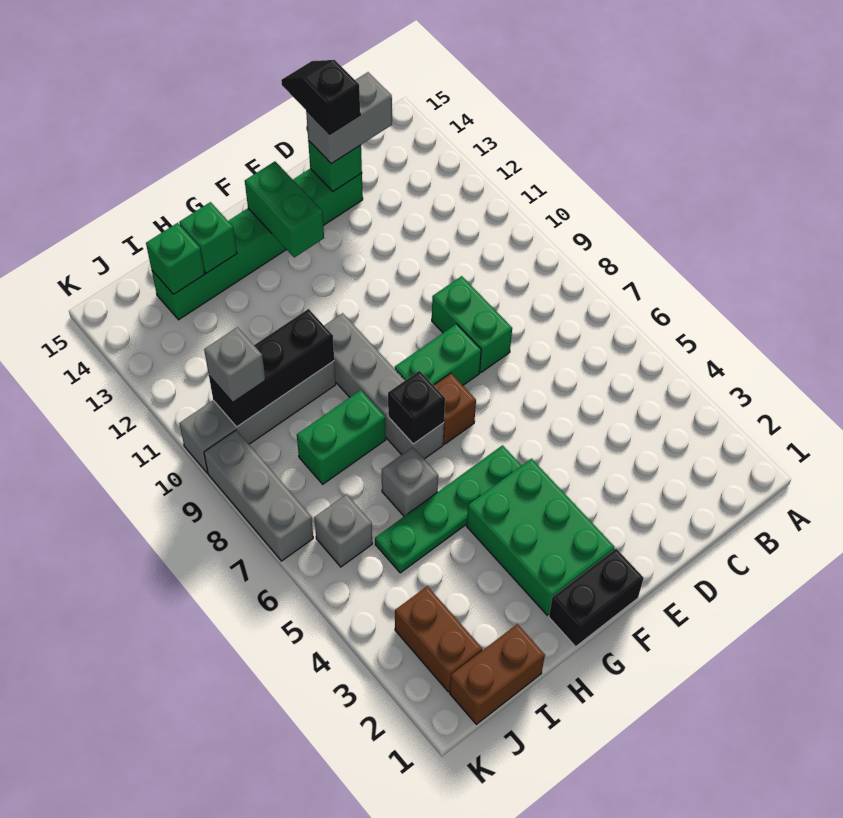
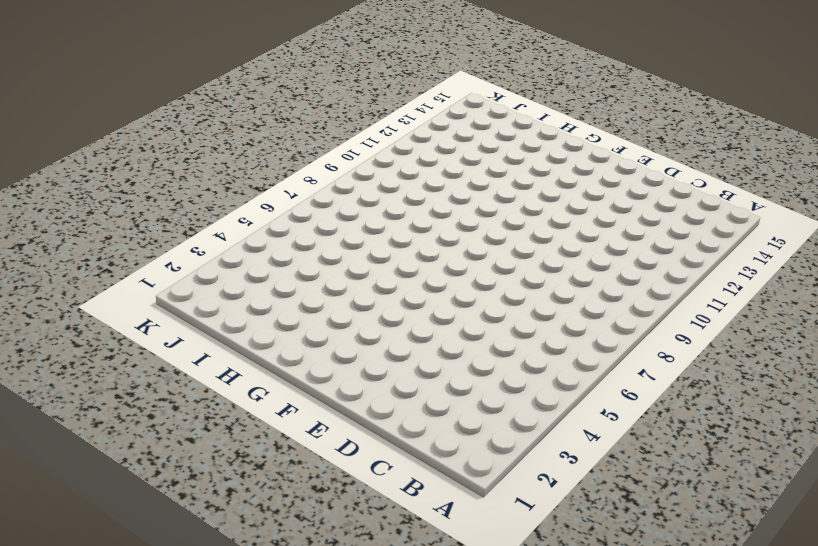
none -> green brick D8:D9 level 1
none -> green brick D14:I14 level 1
none -> green brick E8:F8 level 1

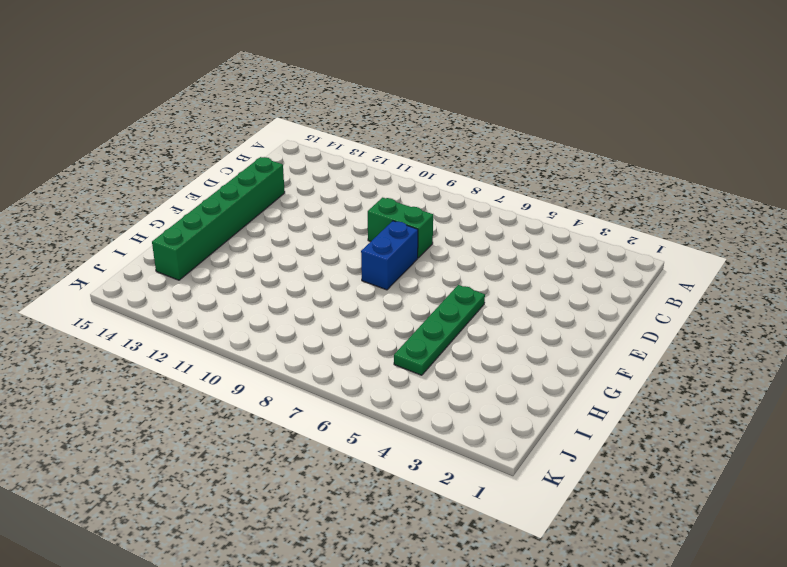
blue brick E8:F8 level 1 -> green brick E8:F8 level 1
none -> black brick F1:G1 level 1
none -> green brick F2:G4 level 1
none -> brown brick F7 level 1

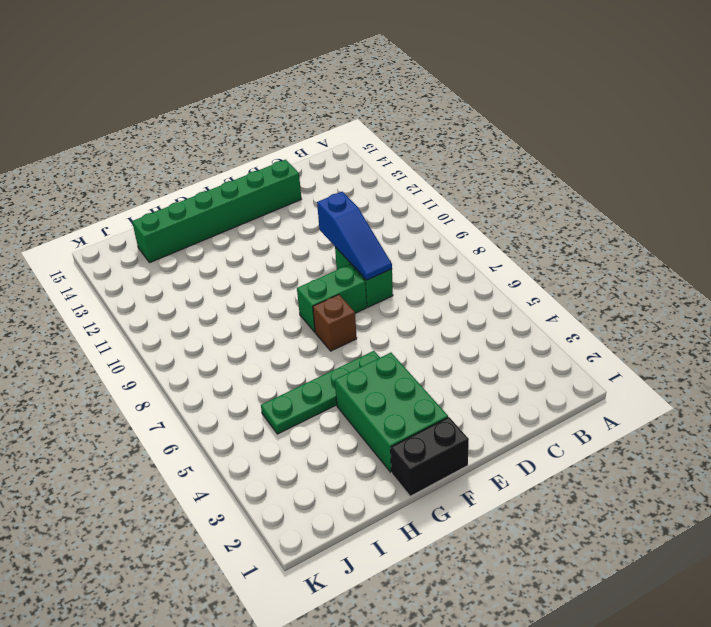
blue slope D8:D10 level 2 top 10 -> none
none -> grey brick G7:G10 level 1
none -> grey brick H6 level 1
none -> green brick H8:I8 level 1

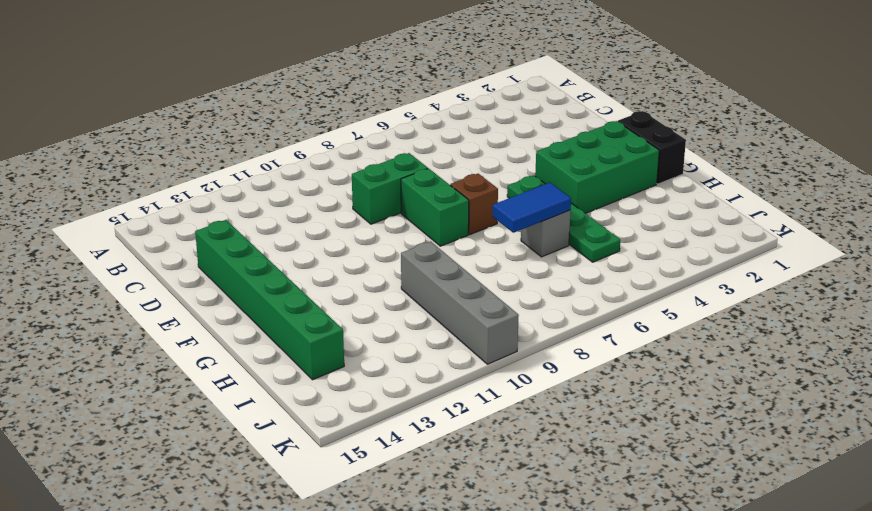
blue tile H6:H7 level 2 -> none
none -> grey brick G7:G10 level 1
none -> green brick H8:I8 level 1
none -> brown brick I1:J1 level 1

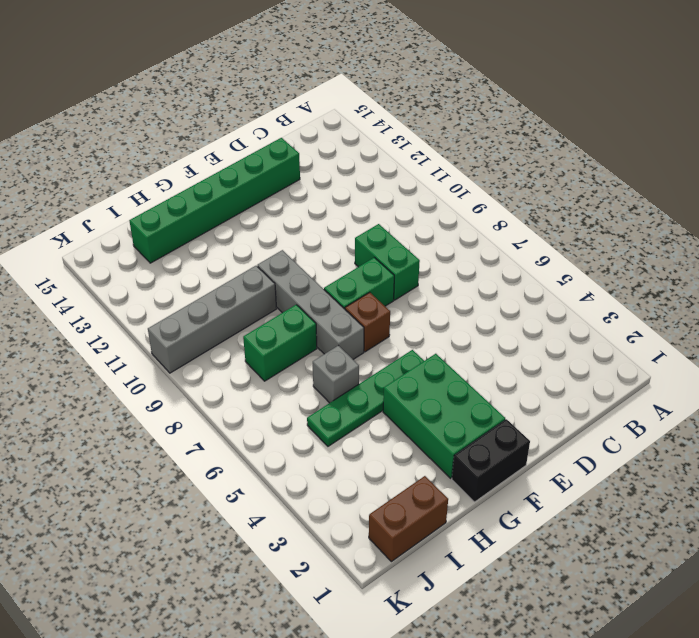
none -> brown brick J2:J3 level 1
none -> grey brick J6 level 1
none -> grey brick K7:K9 level 1

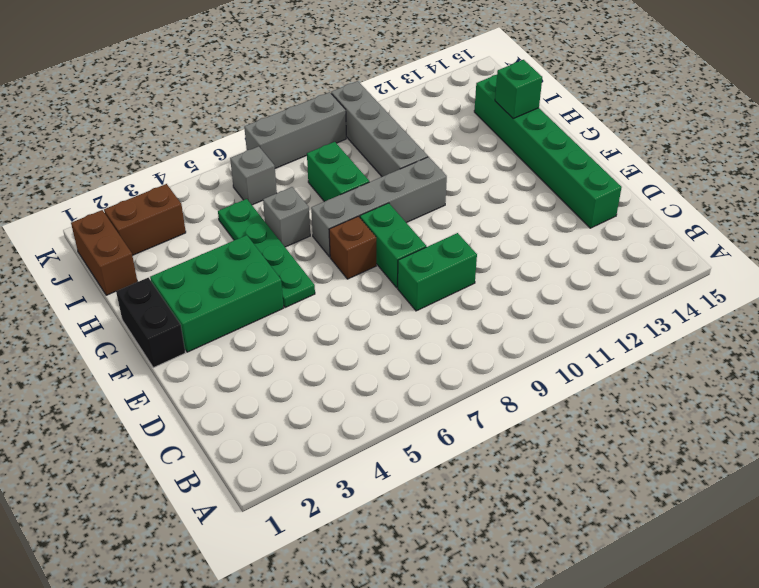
none -> green brick D14 level 2
none -> green brick F13:F14 level 2
none -> black brick G7 level 2

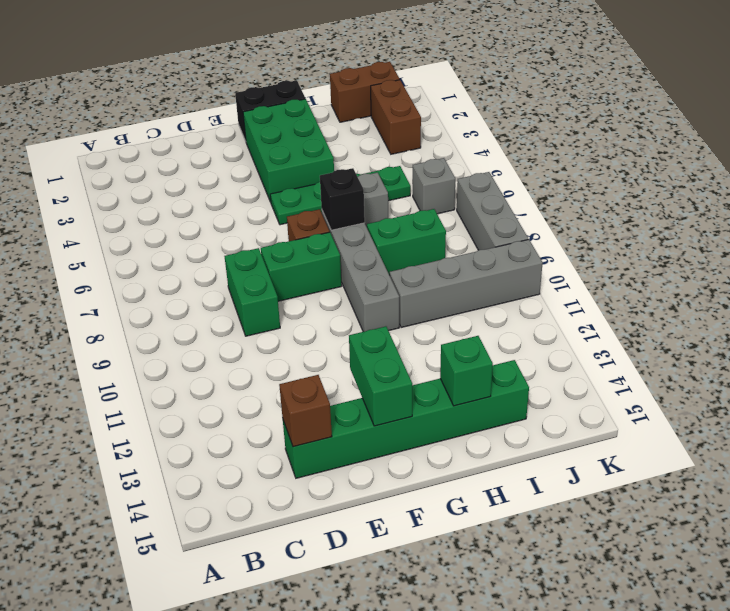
brown brick D14 level 2 -> green brick D14 level 2
none -> black brick H10:J10 level 2
none -> green brick I14 level 2
none -> grey brick C14:D14 level 3

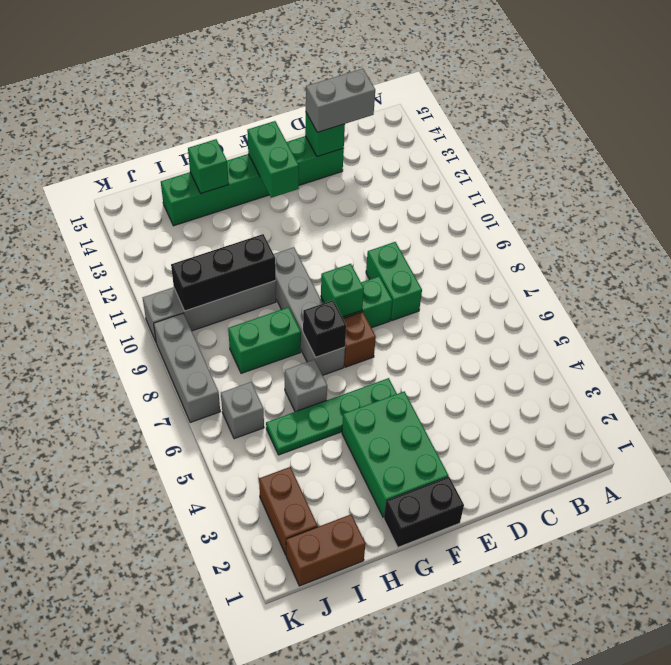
green brick F8 level 2 -> green brick I14 level 2
none -> grey brick J10 level 3
none -> black slope D14:D15 level 4 top 14

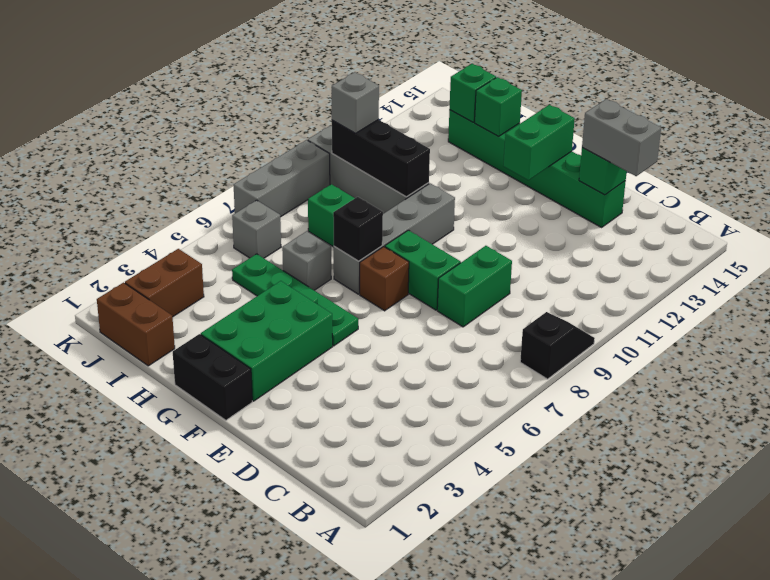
black slope A8:A9 level 1 top 8 -> black slope D14:D15 level 4 top 14

